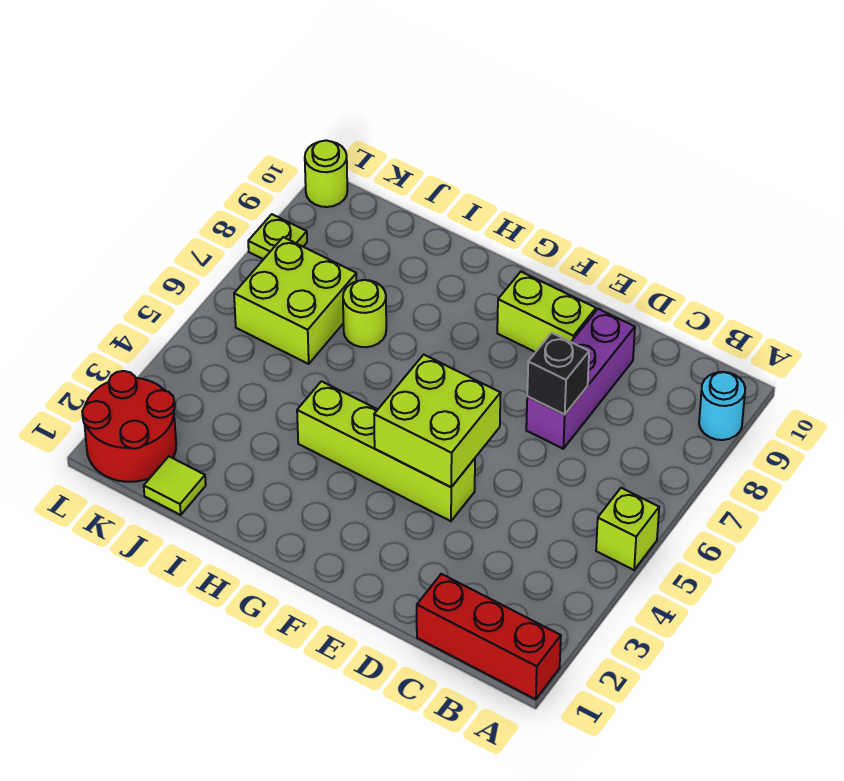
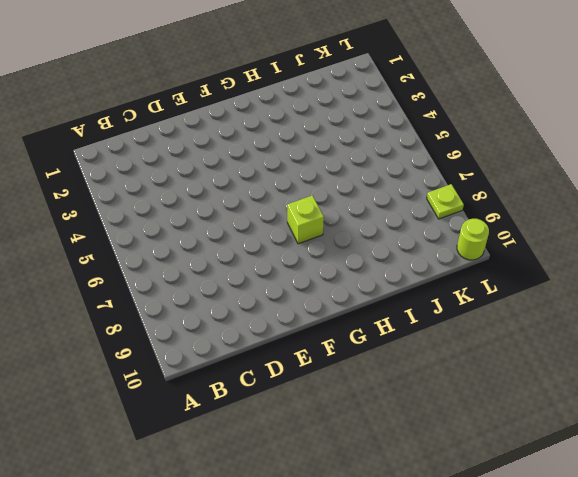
lime brick G7 level 1 -> lime brick A5 level 1
none -> red brick A1:C1 level 1
none -> cyan round brick A9 level 1
none -> purple brick D7:D9 level 1

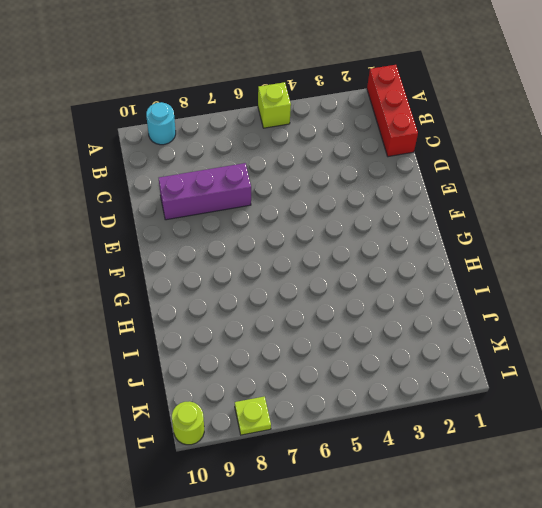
none -> lime brick E4:H4 level 1
none -> lime brick E9:F9 level 1
none -> lime round brick I7 level 1

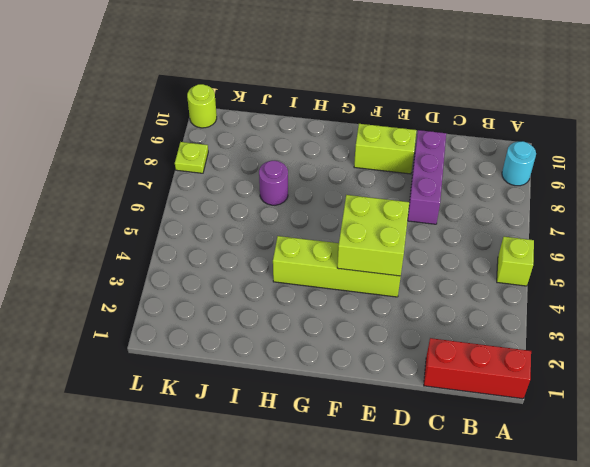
purple round brick I7 level 1 -> lime round brick I7 level 1
none -> lime tile J1 level 1
none -> lime brick J6:K7 level 1
none -> red round brick K1:L2 level 1

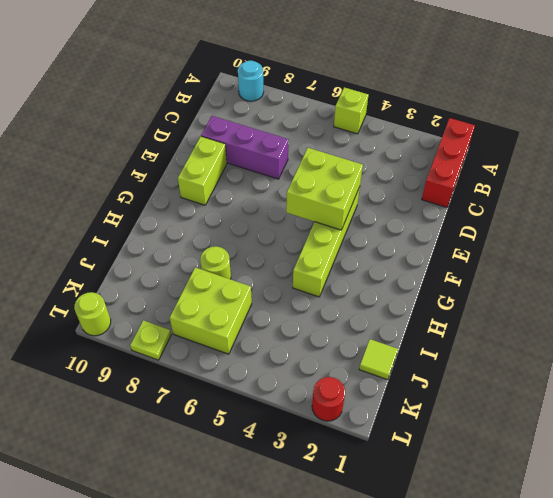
red round brick L2 level 1 -> red round brick K1:L2 level 1
none -> black brick D7 level 2

